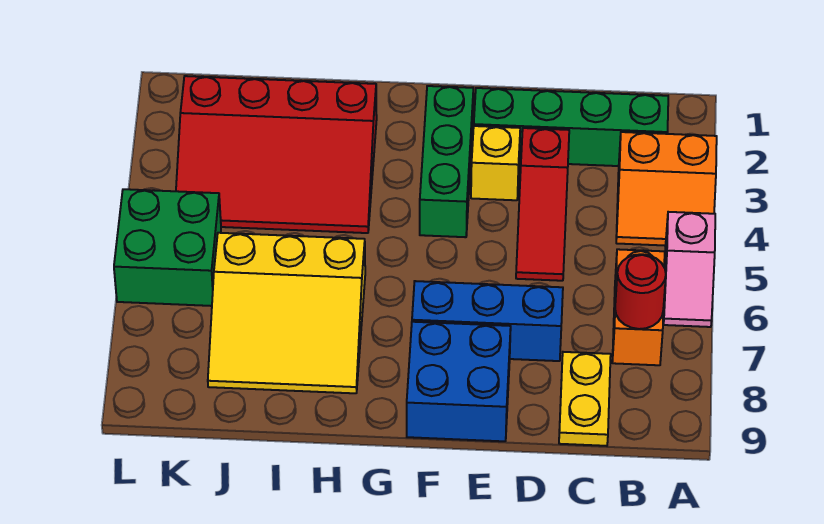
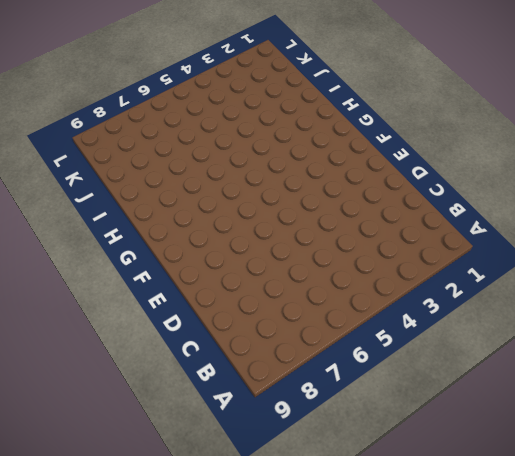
none -> orange slope A3:B4 level 1 top 3
none -> pink slope A5:A6 level 1 top 5
none -> green brick B2:E2 level 1

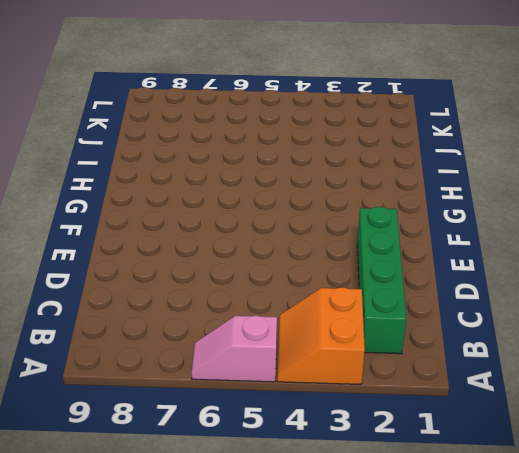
none -> orange brick B6:B7 level 1
none -> yellow plate C8:C9 level 1
none -> red slope D3:D5 level 1 top 3

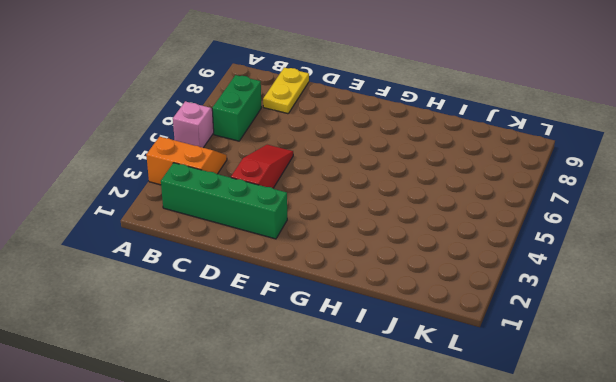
green brick B6:B7 level 1 -> orange brick B6:B7 level 1
none -> blue brick D7:F7 level 1
none -> yellow brick E3 level 1
none -> blue brick E8:F9 level 1

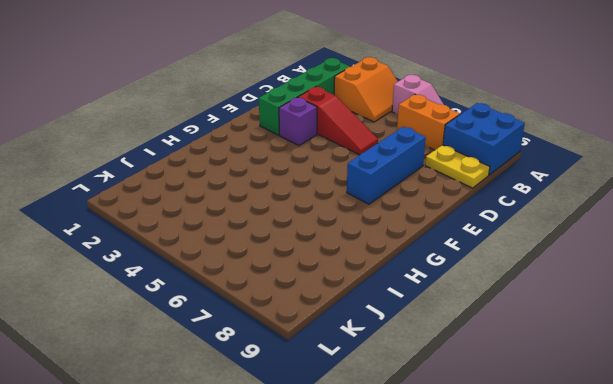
blue brick A8:B9 level 1 -> blue brick E8:F9 level 1
purple brick E3 level 1 -> yellow brick E3 level 1
none -> green brick F2:F4 level 1
none -> red slope H2:K4 level 1 top 2
none -> yellow slope H6:J8 level 1 top 6

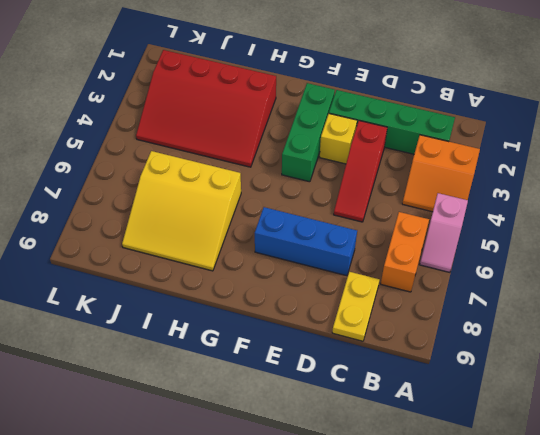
none -> blue brick E8:F9 level 1
none -> green brick K5:L6 level 1
none -> red round brick B7 level 2

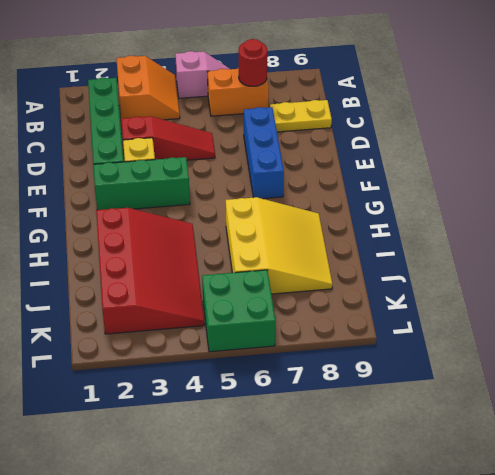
none -> blue brick E8:F9 level 1

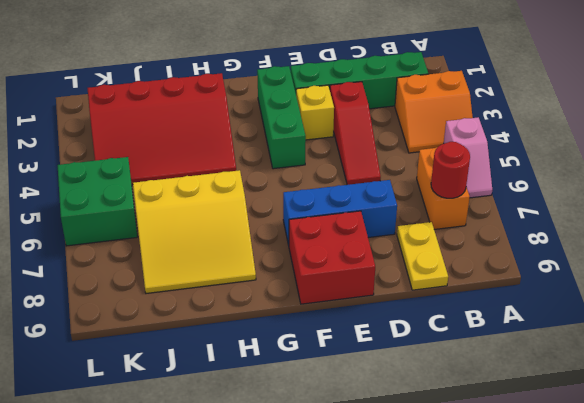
red brick E8:F9 level 1 -> blue brick E8:F9 level 1

